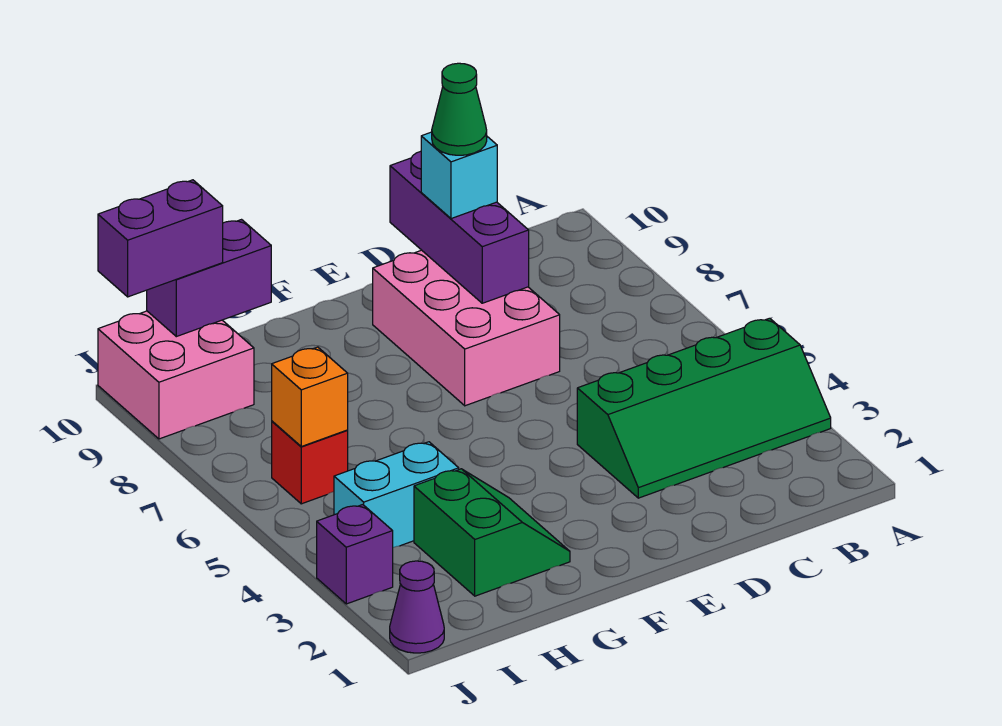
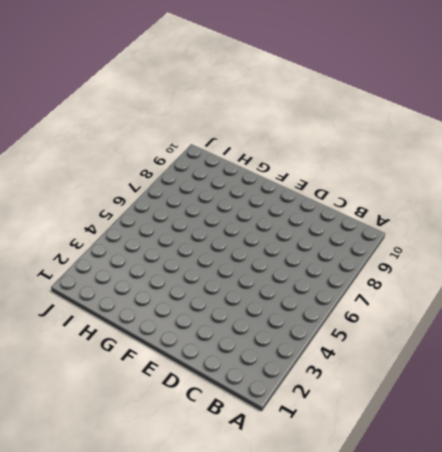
none -> green slope A3:D4 level 1 top 4
none -> pink brick D7:E9 level 1
none -> green slope G2:H3 level 1 top H

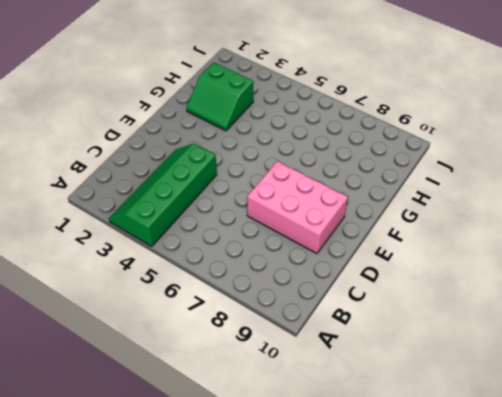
none -> cyan brick H4:I4 level 1
none -> red brick I6 level 1
none -> pink brick I9:J10 level 1

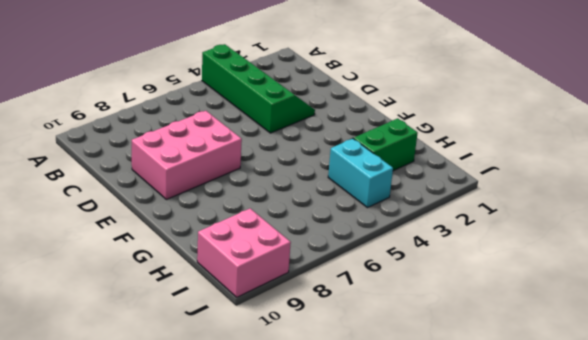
none -> red brick I6 level 1
none -> purple cone J1 level 1
none -> purple brick J3 level 1

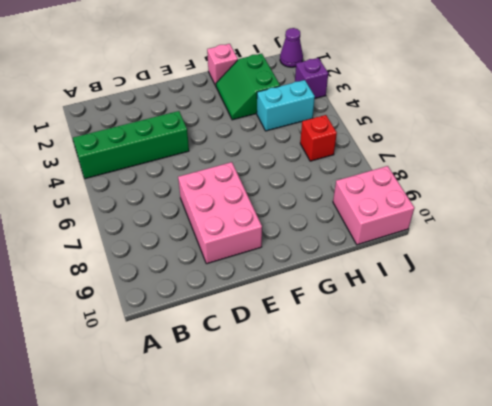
pink brick G1 level 1 -> none
none -> purple brick D8:D10 level 2
none -> purple brick H10:I10 level 2
none -> orange brick I6 level 2

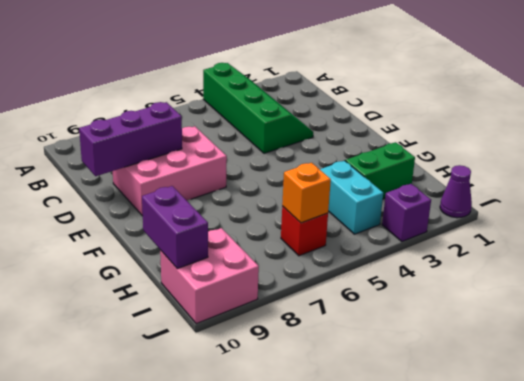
none -> cyan brick D9 level 3
none -> purple brick I10:J10 level 3
none -> green cone D9 level 4

